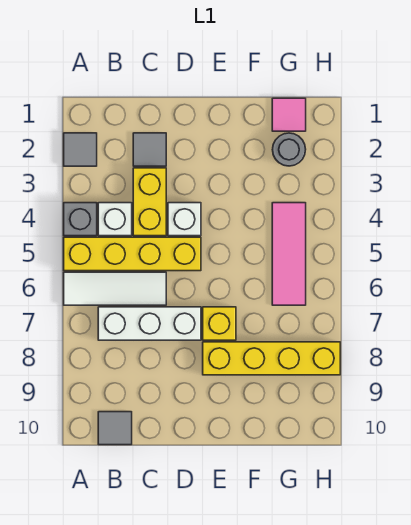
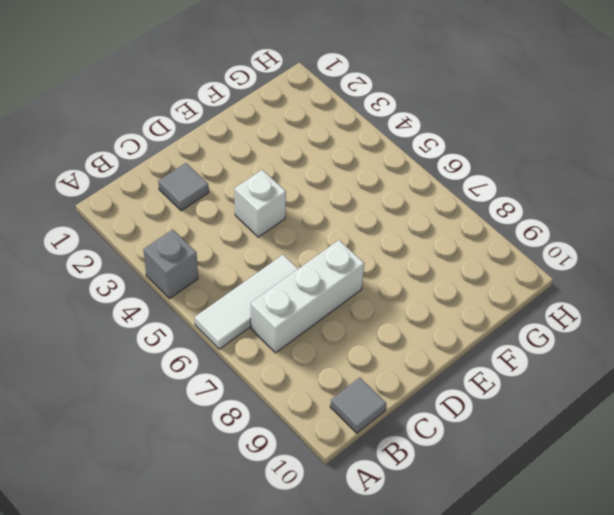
none -> grey tile A2 level 1
none -> yellow brick A5:D5 level 1
none -> white brick B4 level 1

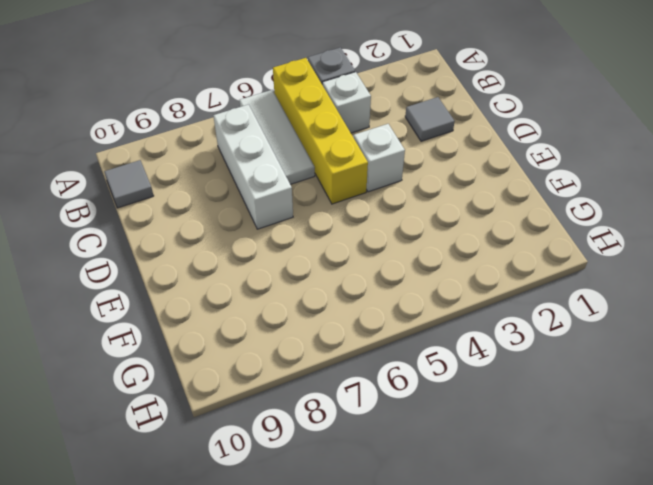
none -> grey tile A2 level 1
none -> yellow brick C3:C4 level 1
none -> yellow brick E7 level 1

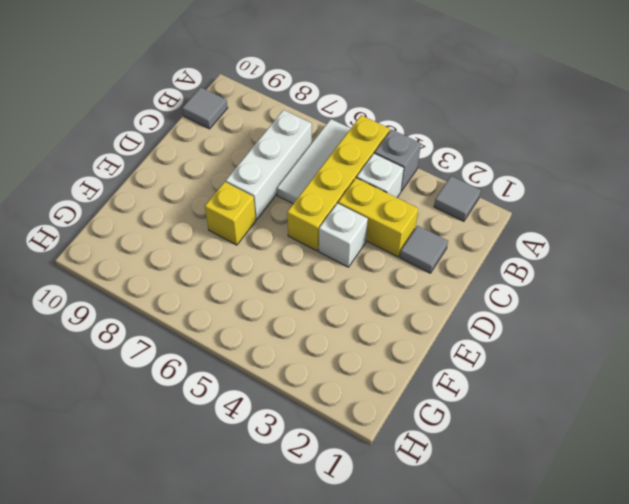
none -> yellow brick E8:H8 level 1
none -> pink tile G1 level 1
none -> grey round brick G2 level 1

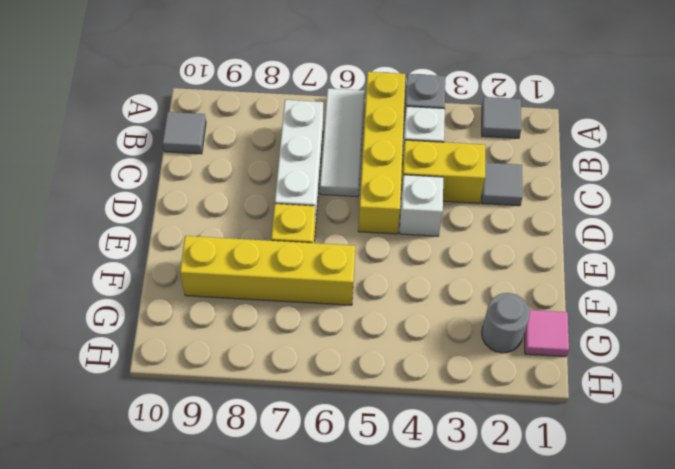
yellow brick F6:F9 level 1 -> yellow brick E8:H8 level 1
none -> pink tile G4:G6 level 1

